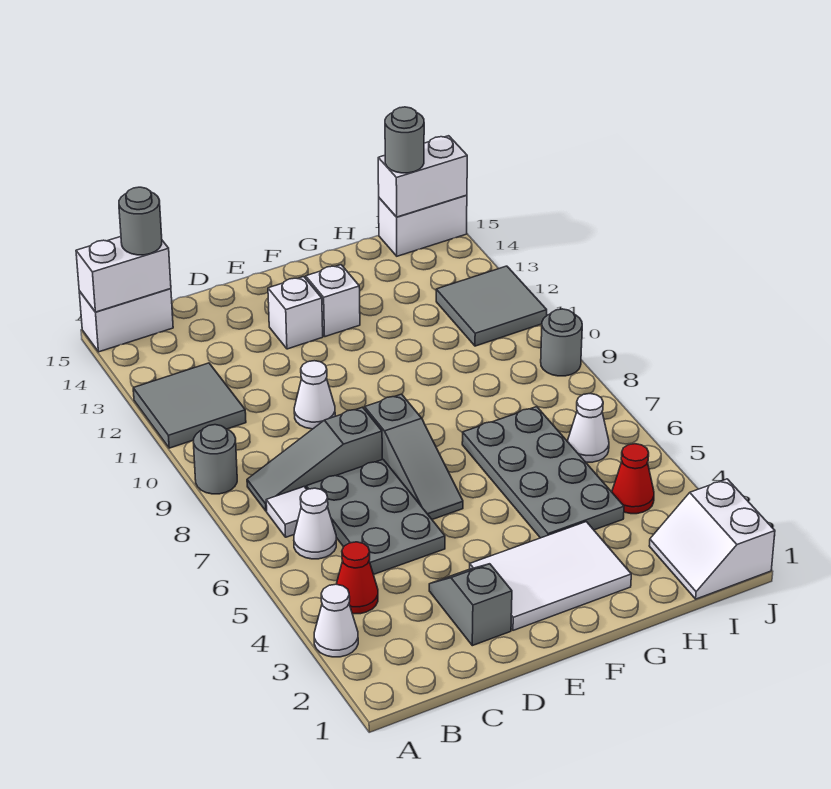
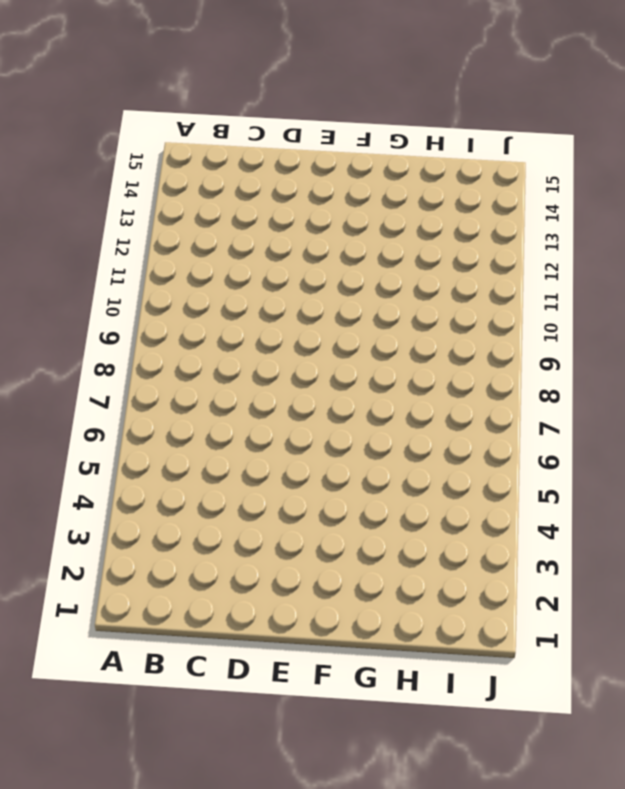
none -> white cone A3 level 1
none -> grey round brick A9 level 1
none -> grey tile A11:B12 level 1

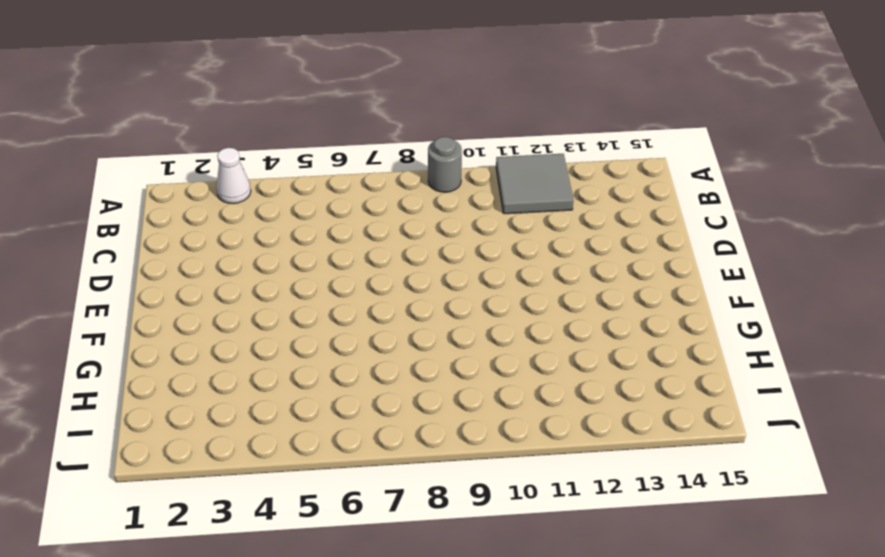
none -> white brick A15:B15 level 1
none -> red cone B4 level 1
none -> white cone B6 level 1

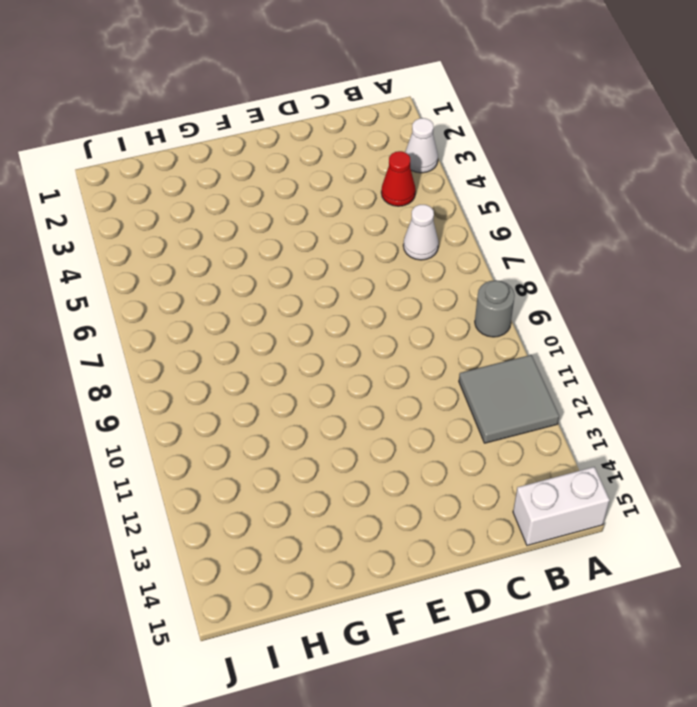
none -> white tile B7 level 1
none -> grey slope B8:D8 level 1 top D
none -> grey plate C5:D7 level 1

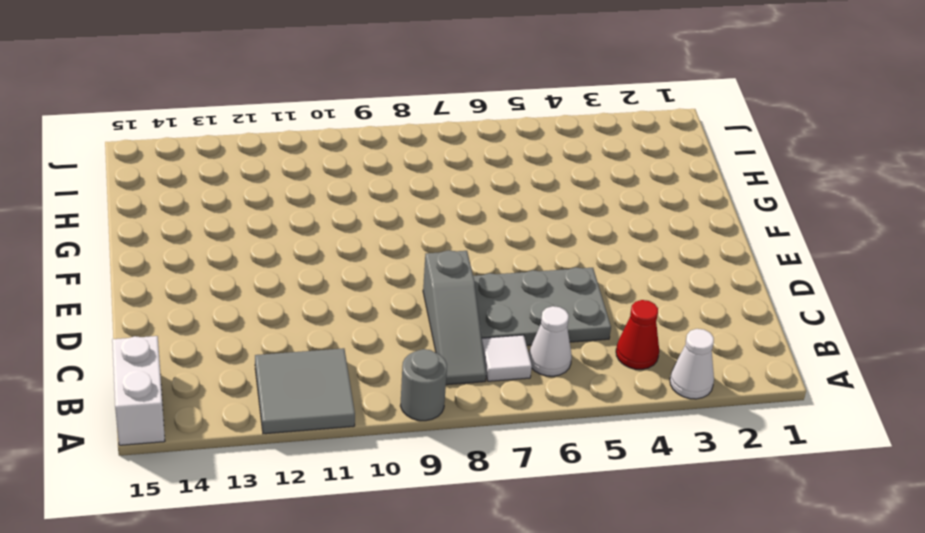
none -> grey slope D2:D3 level 1 top 2
none -> white cone D10 level 1
none -> white tile E2:G3 level 1

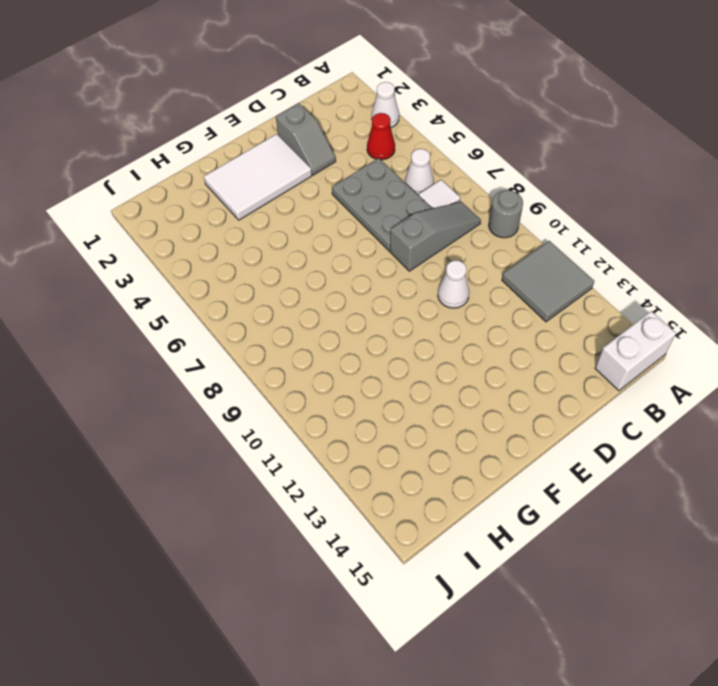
none -> grey slope E6:E8 level 1 top 8
none -> white brick E13 level 1
none -> white brick F13 level 1

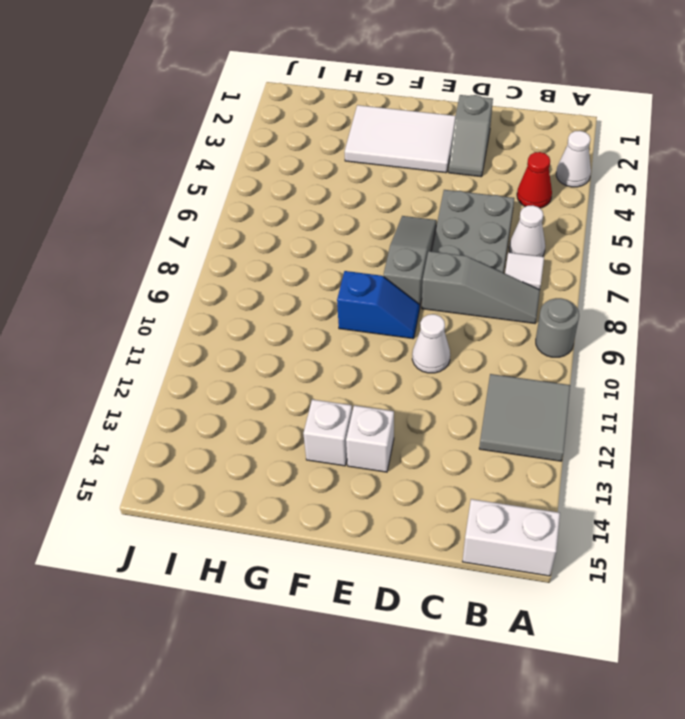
blue slope E9:F9 level 1 top F -> none
none -> grey plate G4:H7 level 1
none -> white slope I1:J2 level 1 top J
none -> red cone I4 level 1

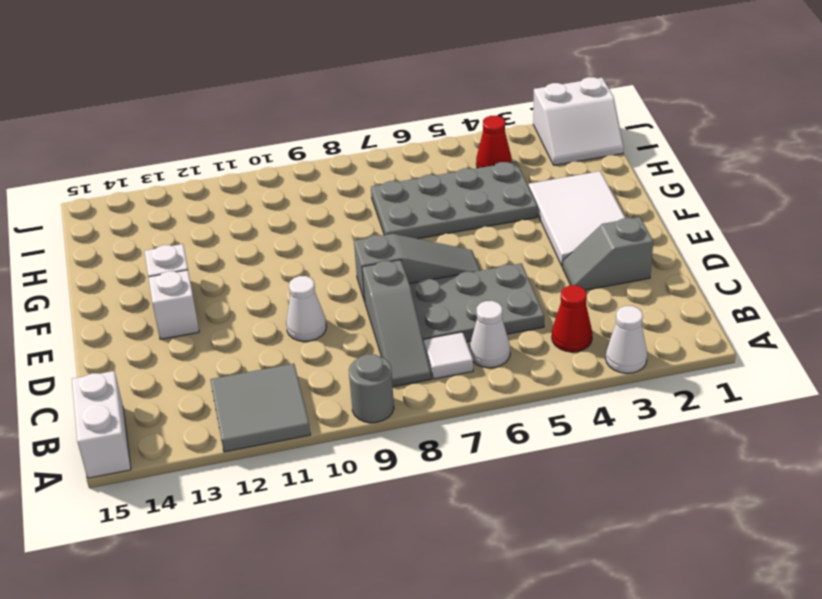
none -> white cone I6 level 1
none -> grey tile I11:J12 level 1
none -> white brick I15:J15 level 1

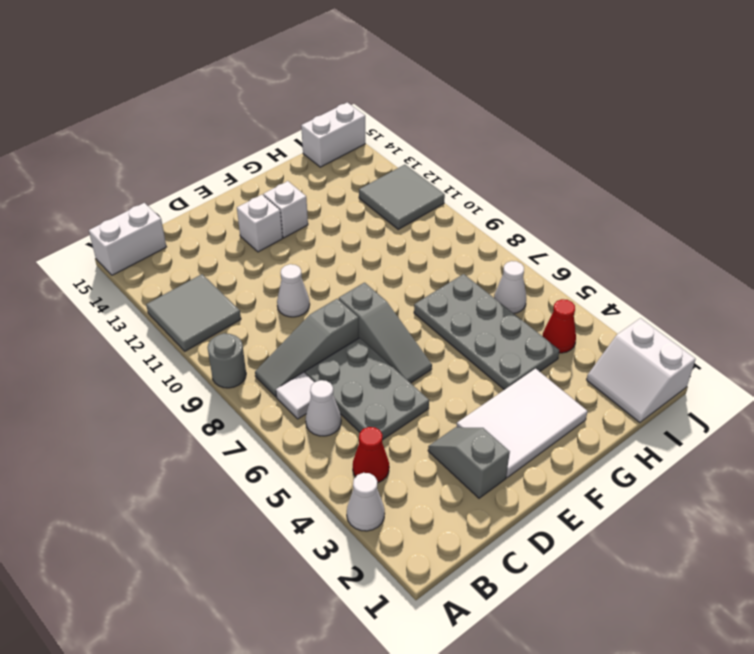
none -> grey round brick J9 level 1
none -> white brick A15:B15 level 2
none -> white brick I15:J15 level 2

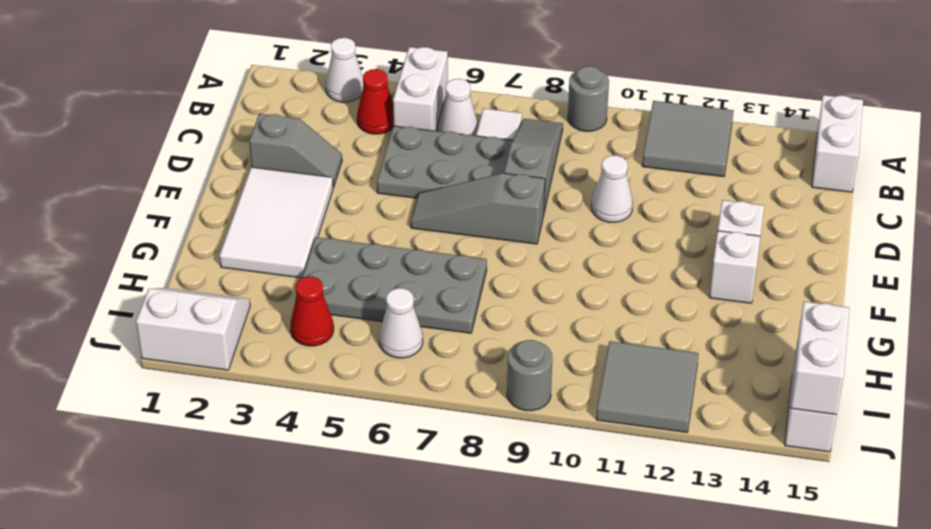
white brick A5:B5 level 1 -> white brick A15:B15 level 2
none -> grey round brick B15 level 3
none -> grey round brick I15 level 3

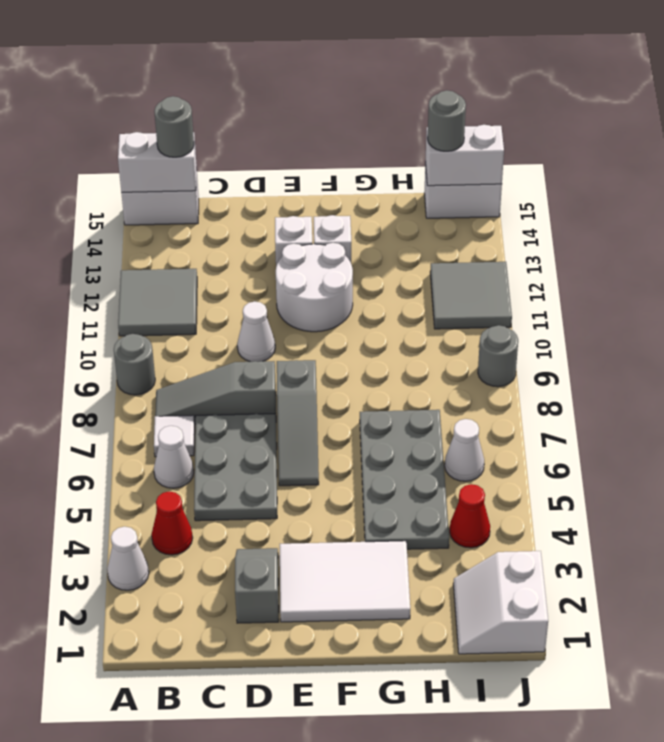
white round brick E11:F12 level 1 -> none

